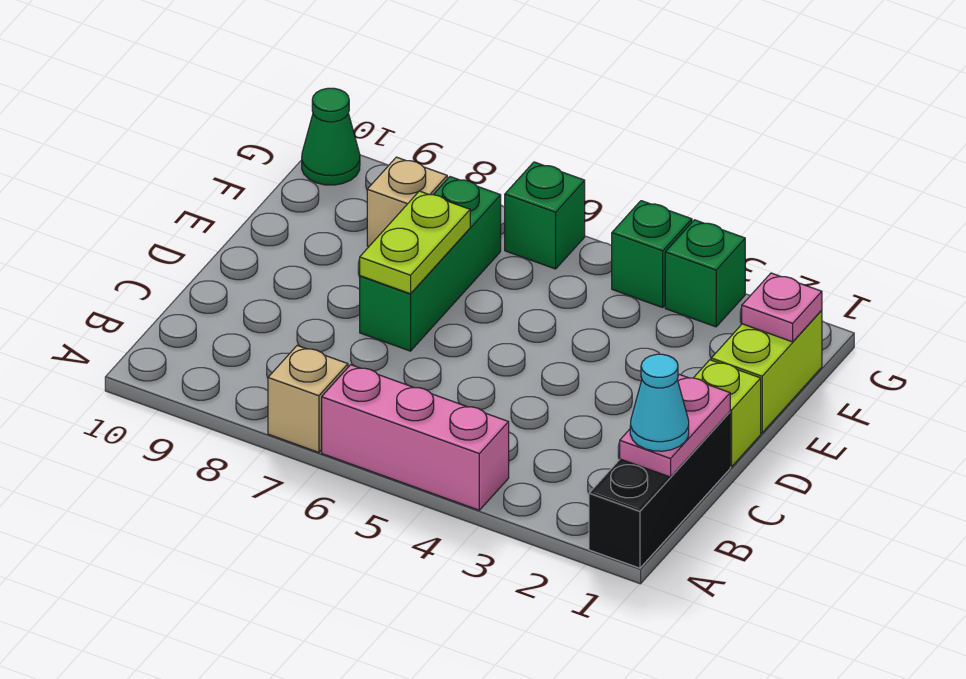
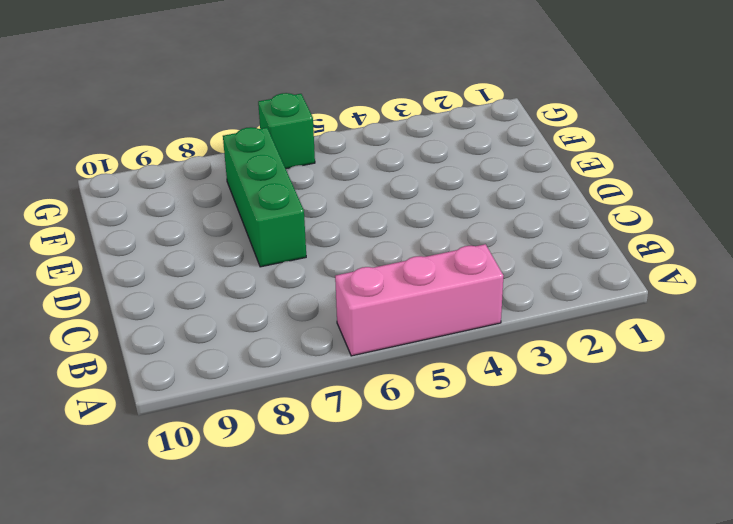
none -> black brick A1:C1 level 1
none -> tan brick A7 level 1
none -> lime brick D1 level 1

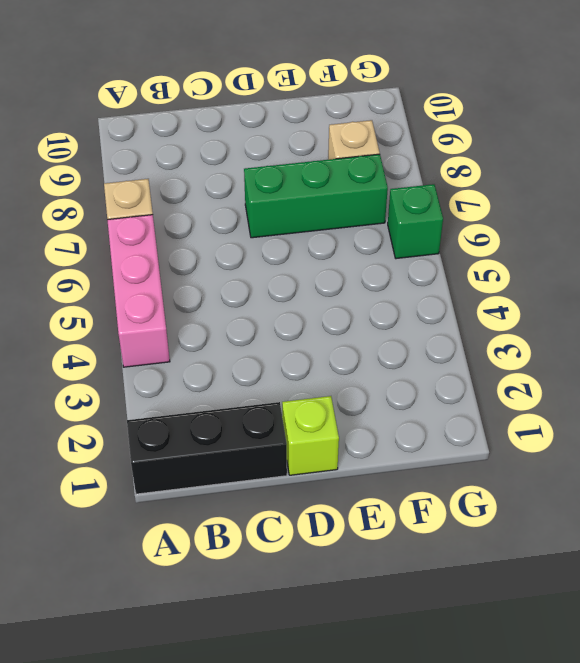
none -> lime brick E1:F1 level 1
none -> green brick G3 level 1
none -> green brick G4 level 1

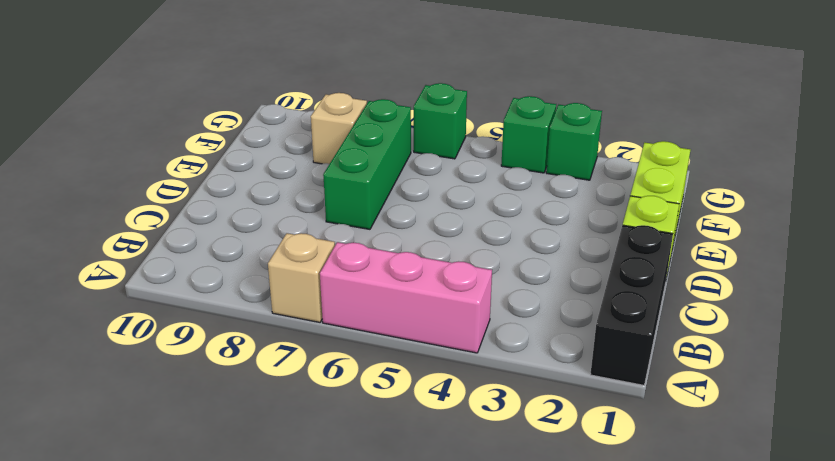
none -> green cone G10 level 1
none -> pink plate B1:C1 level 2
none -> lime plate D7:E7 level 2

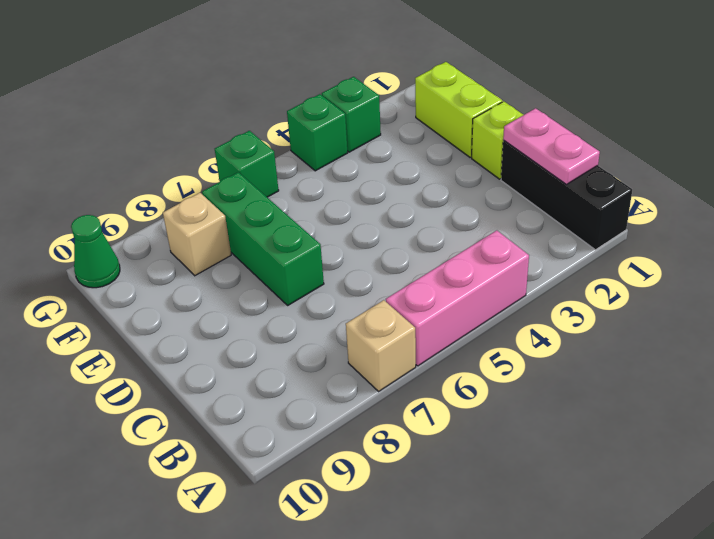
none -> lime plate D7:E7 level 2
none -> pink plate F1 level 2
none -> cyan cone B1 level 3

